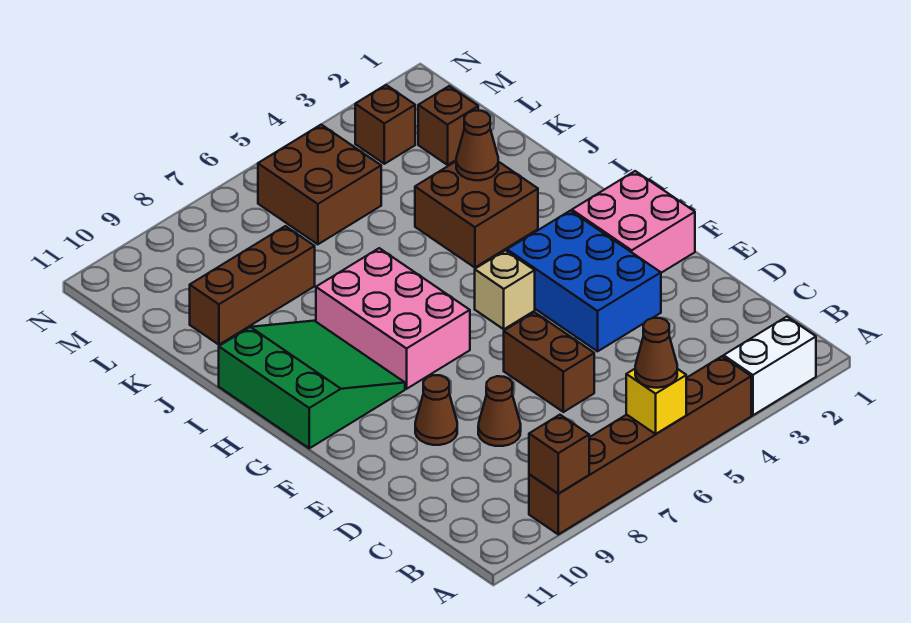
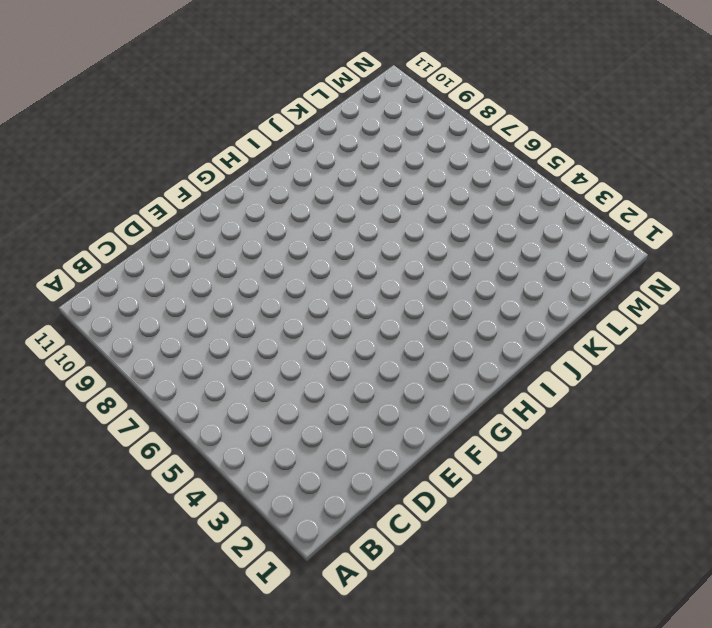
none -> white brick A2:A3 level 1
none -> brown brick A4:A9 level 1
none -> brown brick D6:E6 level 1

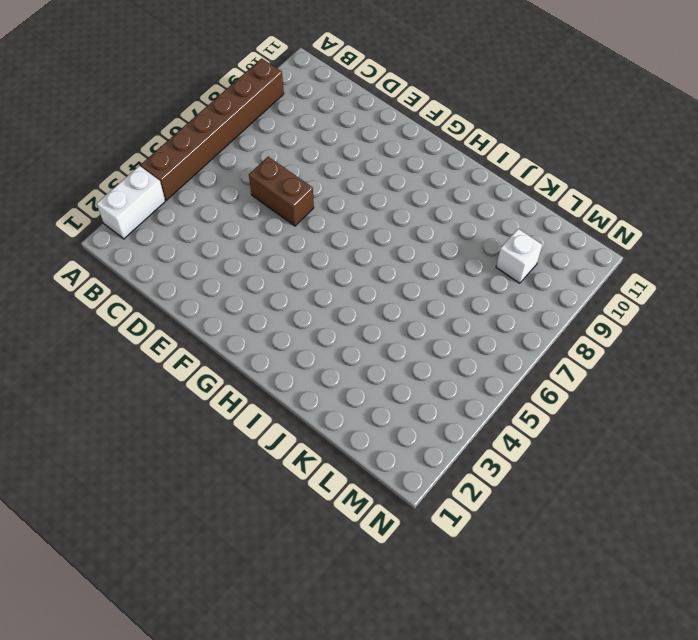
white brick L9 level 1 -> none
none -> brown cone D8 level 1
none -> blue brick E3:G4 level 1
none -> brown cone E9 level 1

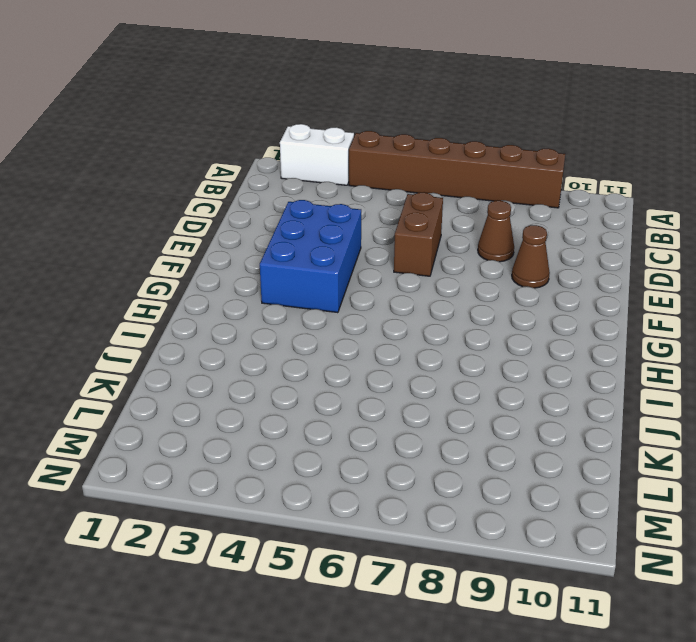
none -> pink brick F1:G2 level 1
none -> tan brick G5 level 1
none -> pink brick G7:I8 level 1

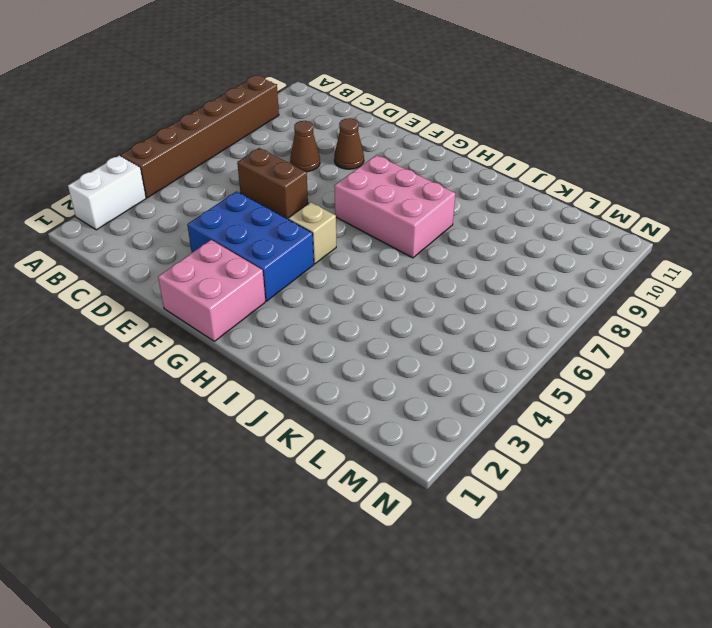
none -> green slope G9:I11 level 1 top 11
none -> brown brick I3:J4 level 1
none -> brown brick K8:K10 level 1

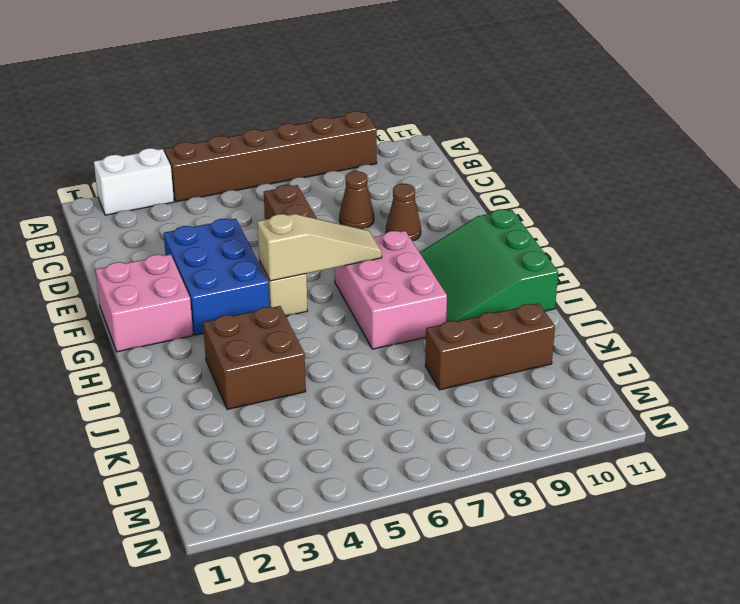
tan slope G5:G7 level 2 top 5 -> none
none -> brown brick L2 level 1
none -> brown brick L5:M6 level 1
none -> brown brick M3 level 1

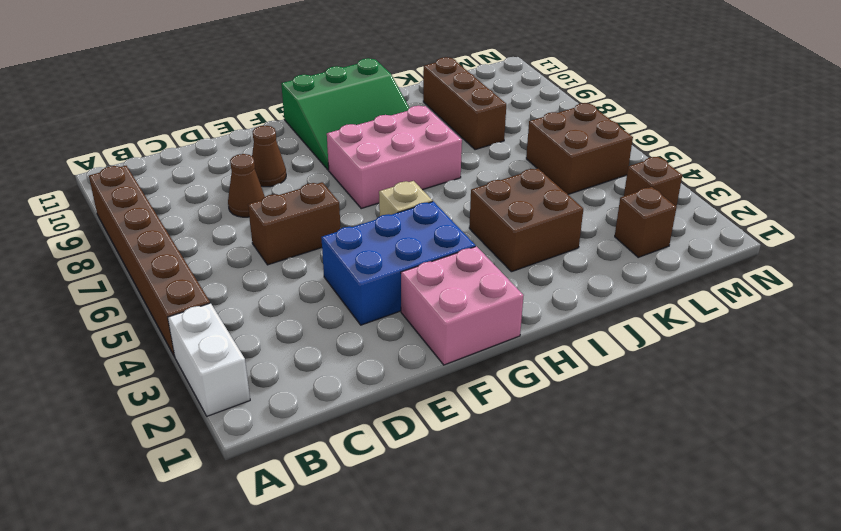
none -> yellow brick A6 level 2
none -> brown brick A9 level 2
none -> brown cone J3 level 2

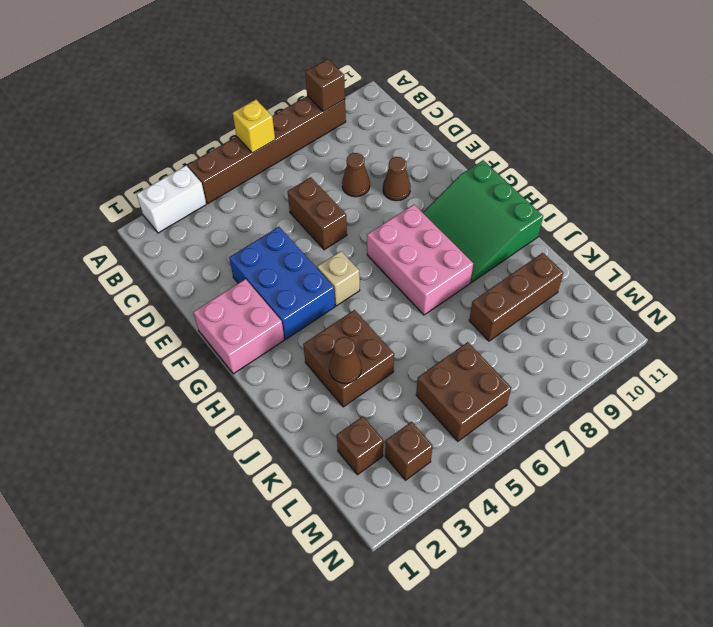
none -> brown cone A6 level 3

